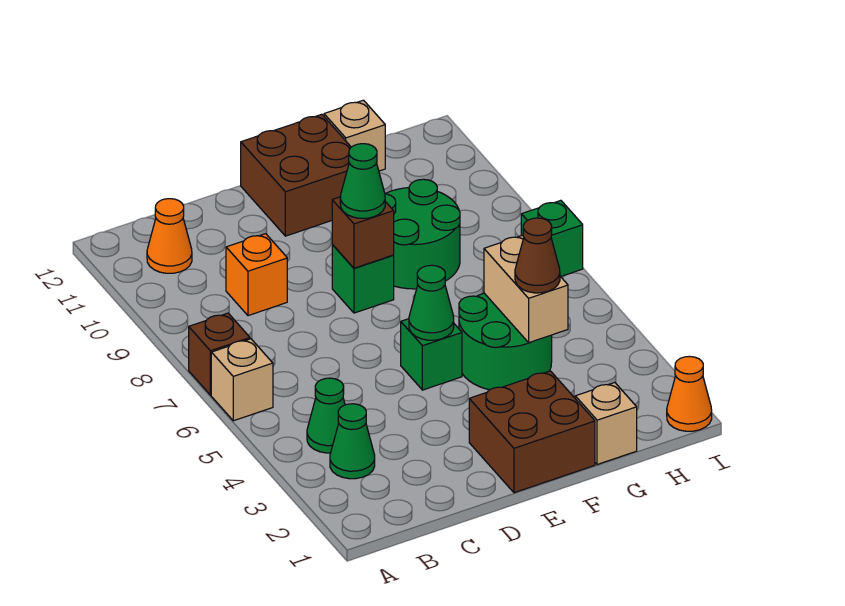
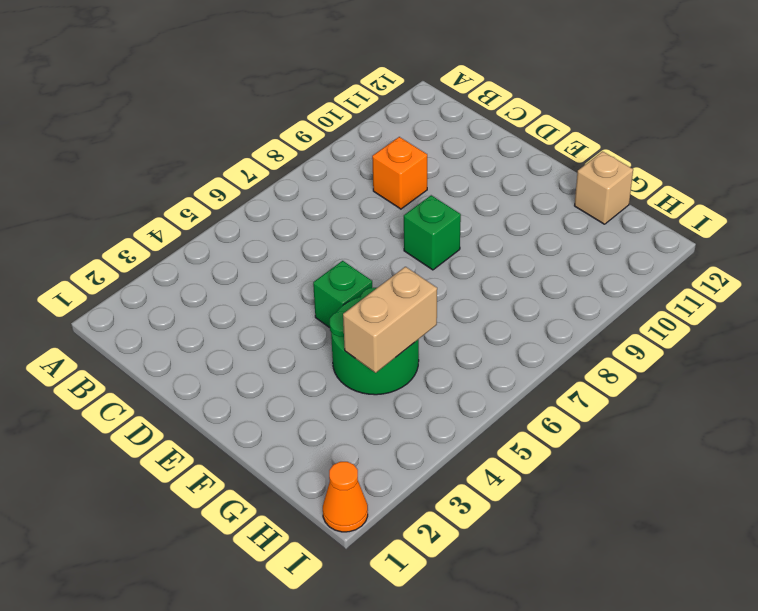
none -> tan brick A6 level 1
none -> brown brick A7 level 1
none -> green cone B3 level 1

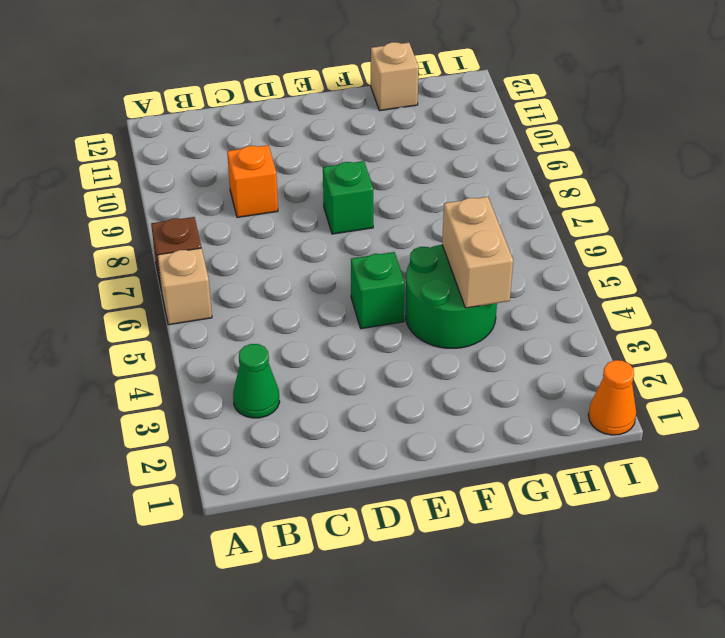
none -> green cone B4 level 1
none -> orange cone B11 level 1
none -> brown brick E1:F2 level 1

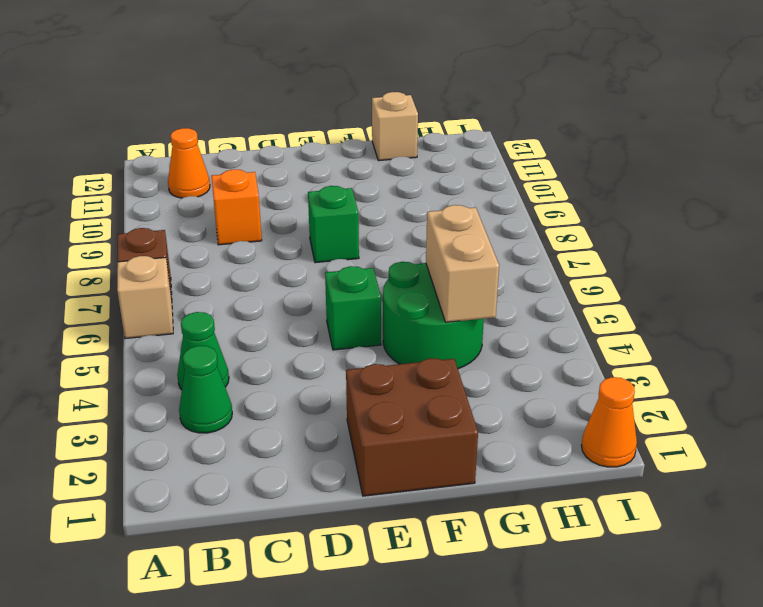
none -> brown brick E11:F12 level 1
none -> green round brick F8:G9 level 1
none -> tan brick G1 level 1

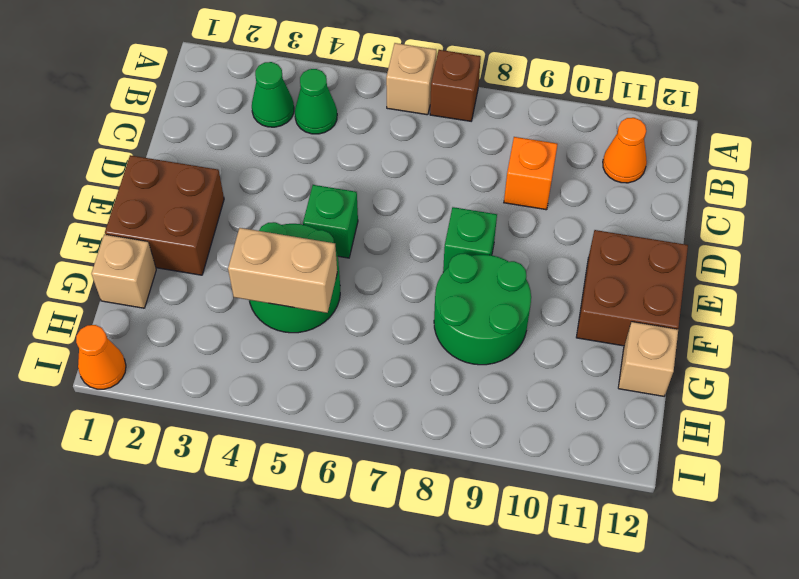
none -> green brick I7 level 1
none -> green cone E5 level 2
none -> brown brick E8 level 2

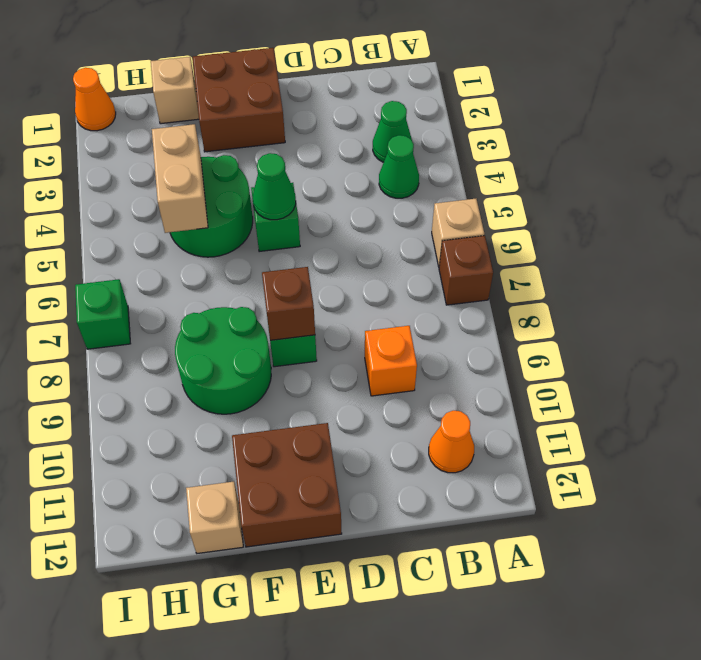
none -> green cone E8 level 3
none -> brown cone G4 level 3

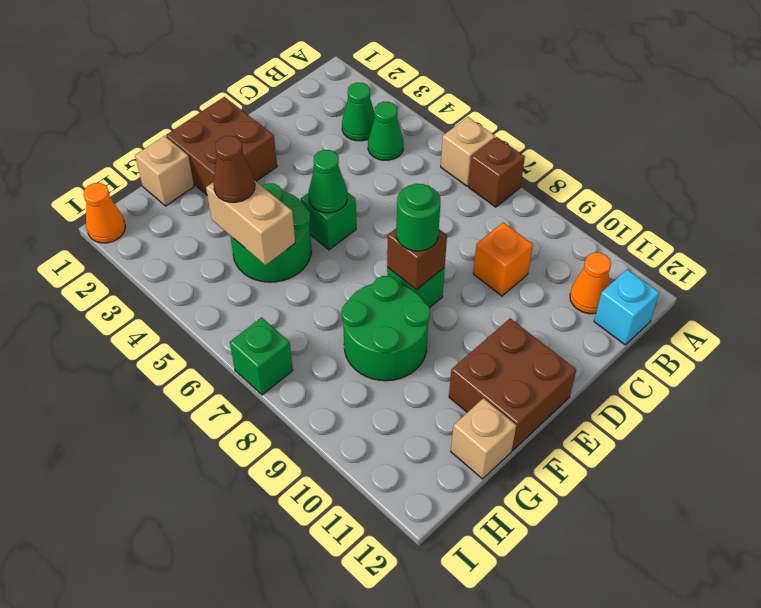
cyan brick B12 level 1 -> none
green round brick E8 level 3 -> green cone E8 level 3

